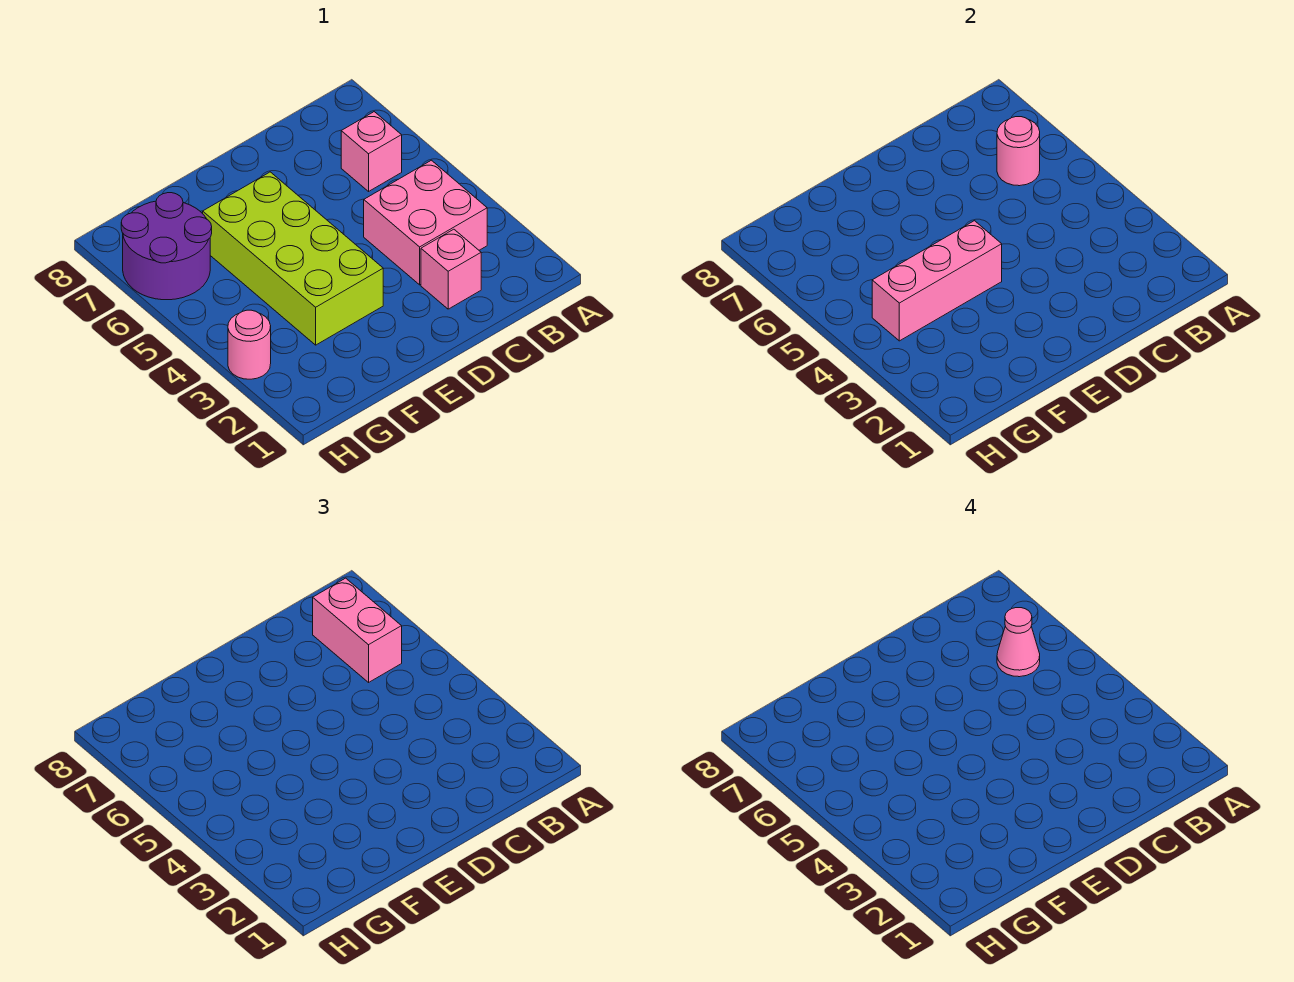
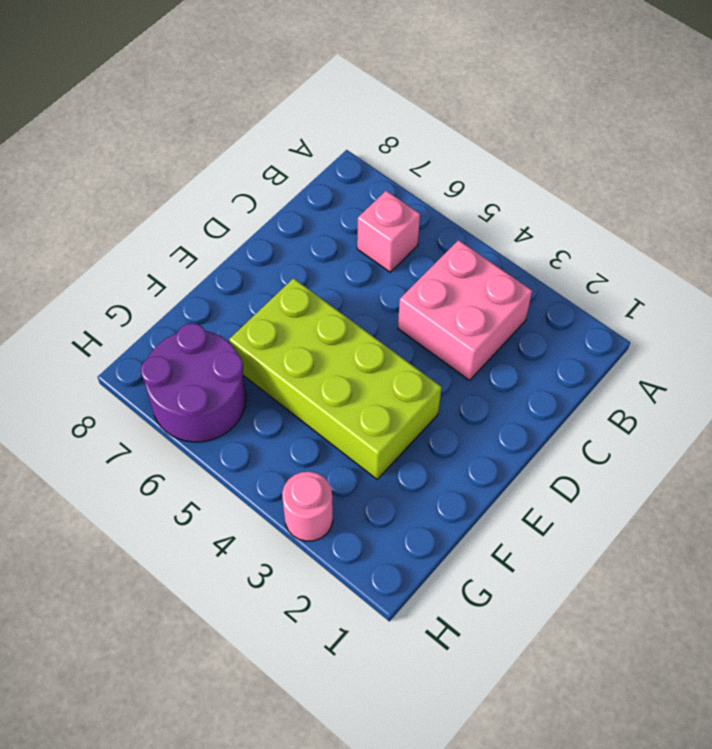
none -> pink brick C2 level 1
none -> pink round brick B6 level 2

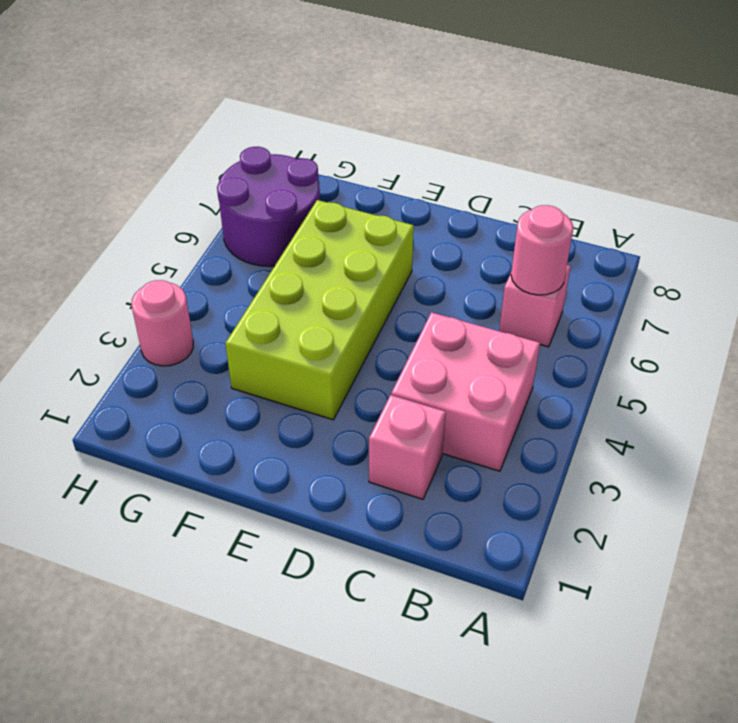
none -> pink brick E4:G4 level 2
none -> pink brick B6:B7 level 3

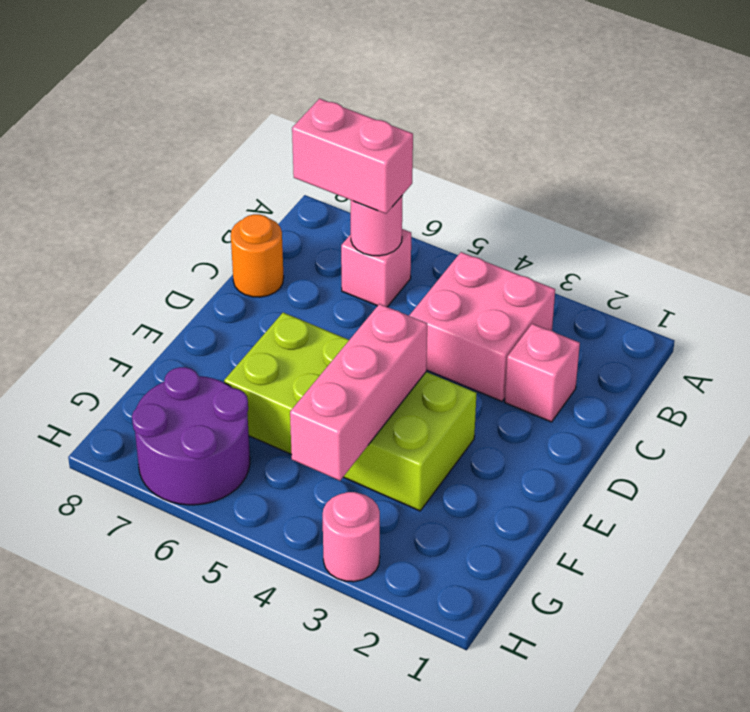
orange round brick C8 level 1 -> none
none -> pink cone B6 level 4

